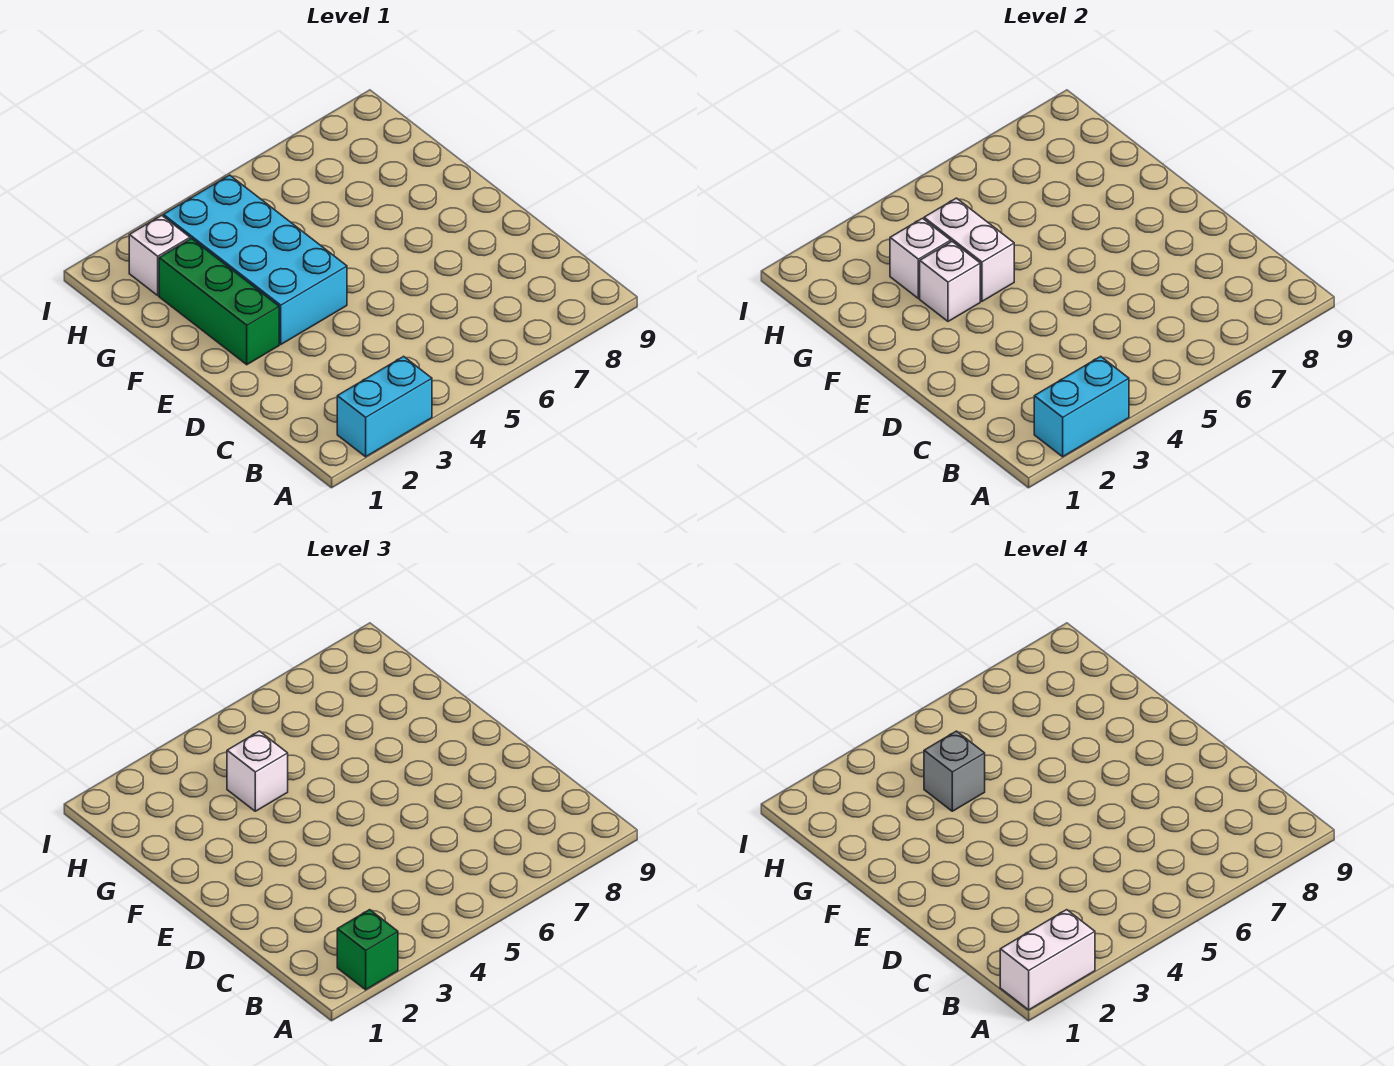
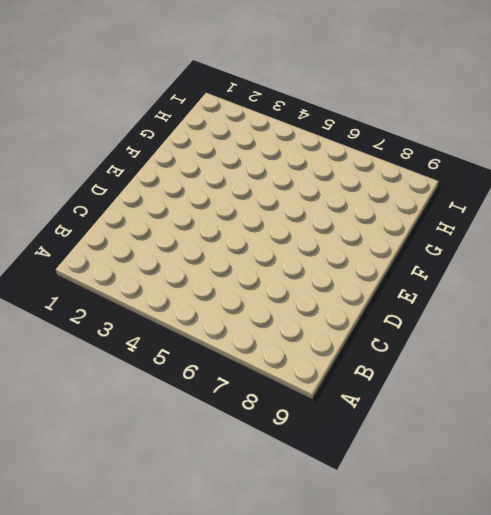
none -> cyan brick A2:A3 level 1
none -> green brick E2:G2 level 1
none -> cyan brick E3:H4 level 1

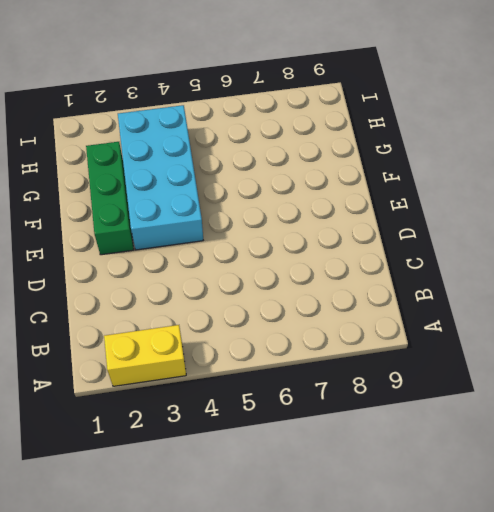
yellow brick A2:A3 level 1 -> cyan brick A2:A3 level 1
none -> white brick H2 level 1
none -> cyan brick A2:A3 level 2
none -> white brick F3 level 2

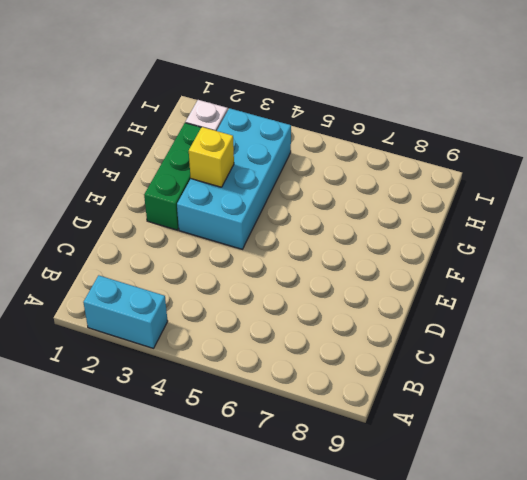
yellow brick F3 level 2 -> white brick F3 level 2
none -> cyan brick A2:A3 level 2
none -> white brick F4:G4 level 2
none -> white brick G3 level 2

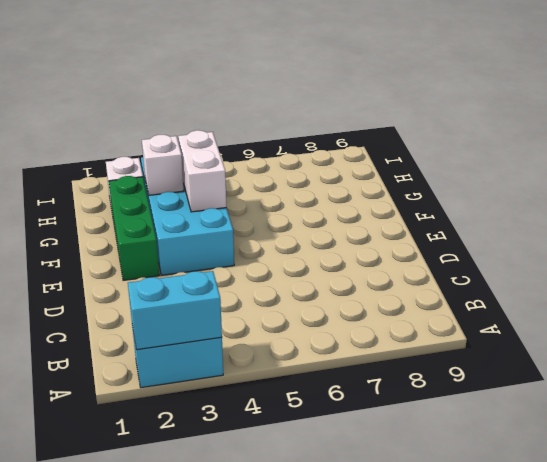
none -> white brick F3 level 2
none -> green brick A2 level 3
none -> white brick G4 level 3

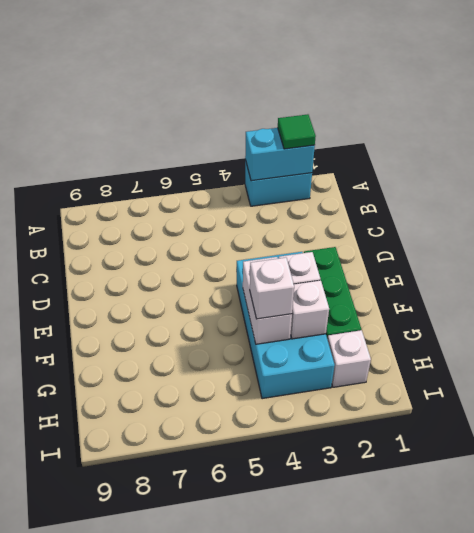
green tile A2 level 3 -> green brick A2 level 3
none -> white brick A1:A2 level 4
none -> grey brick G4 level 4

